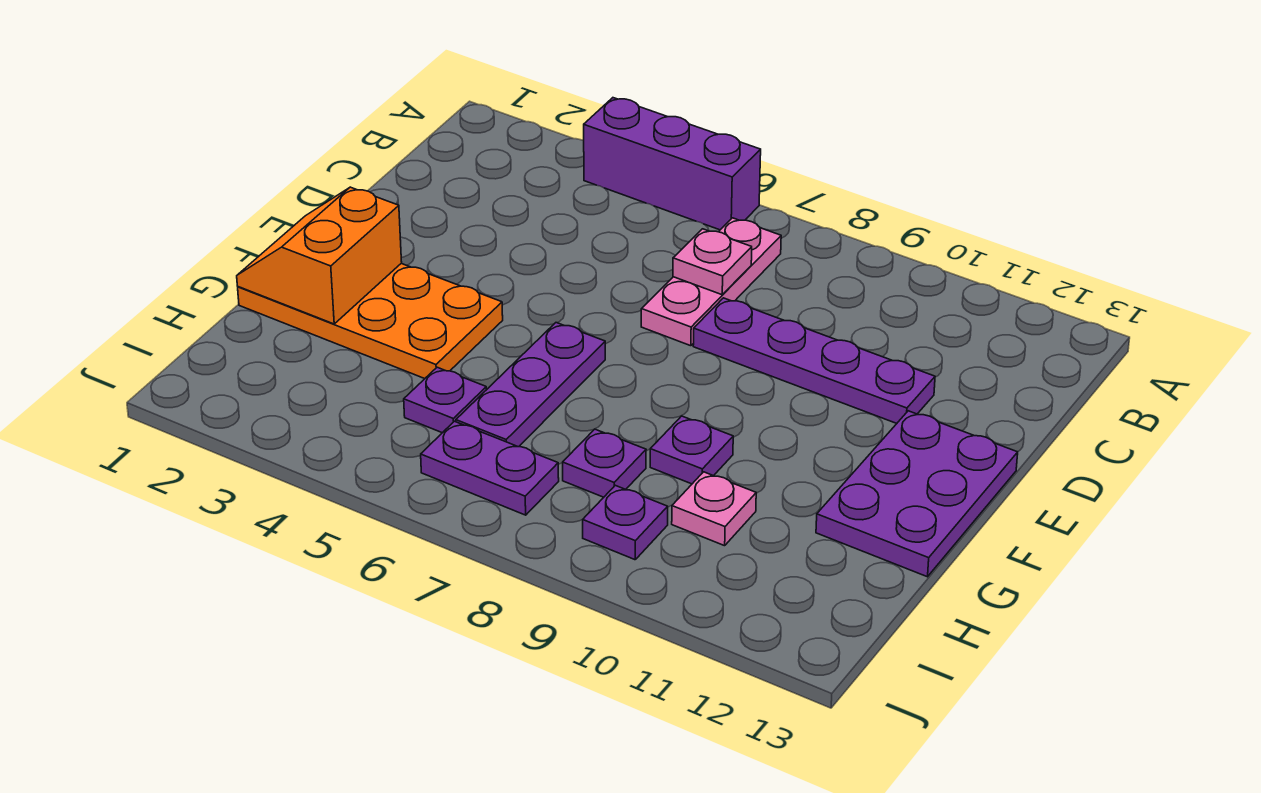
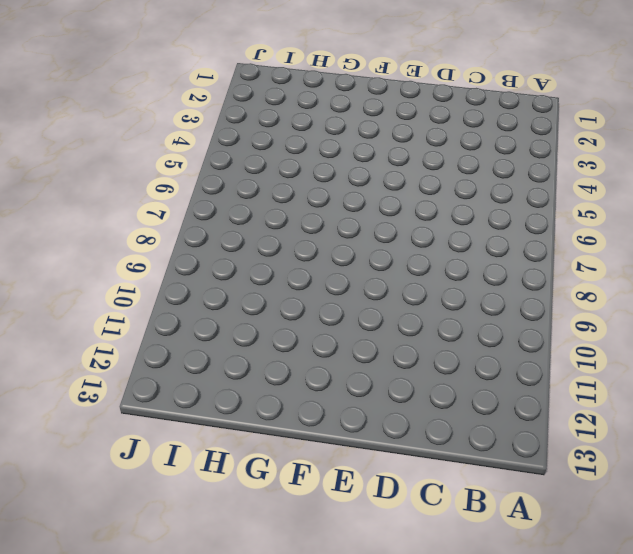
none -> purple brick A4:A6 level 1
none -> pink plate B7:D7 level 1
none -> purple plate D8:D11 level 1

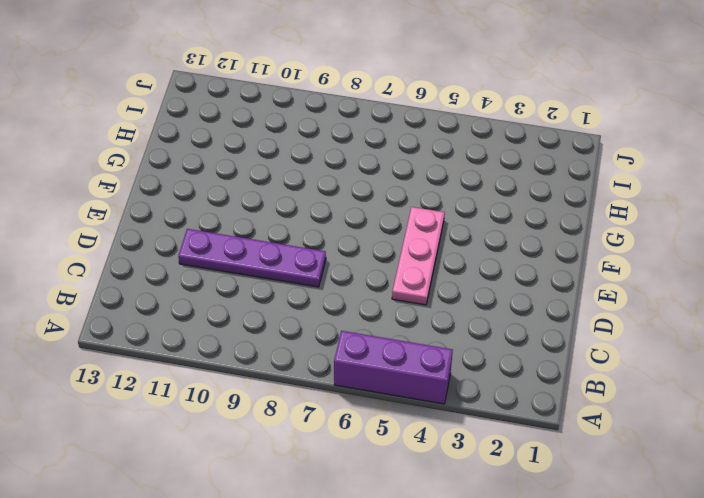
pink plate D5:F5 level 1 -> pink plate B7:D7 level 1
none -> purple plate E12:G13 level 1
none -> orange plate F1:G4 level 1
none -> purple plate F6:H6 level 1

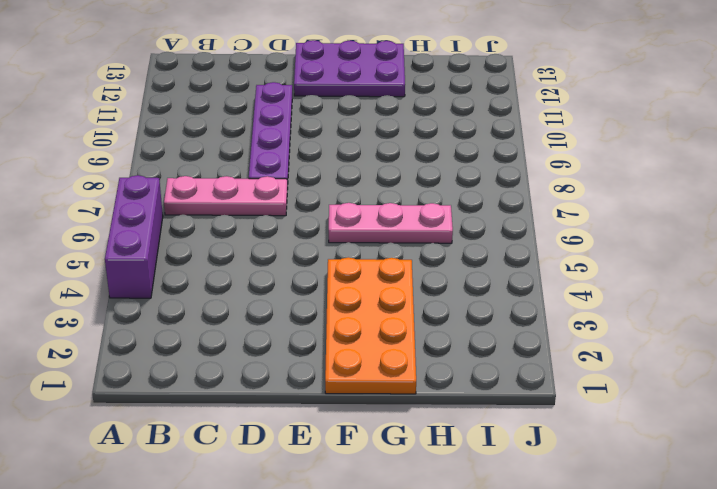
pink plate F6:H6 level 1 -> purple plate F6:H6 level 1
none -> purple plate G9 level 1
none -> purple plate H5 level 1
none -> purple plate H8 level 1

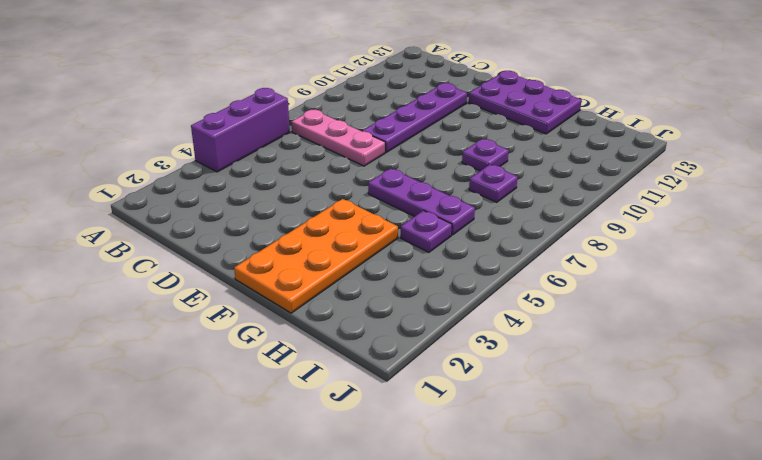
none -> pink plate H10 level 1
none -> purple plate I6:I7 level 1
none -> purple plate I9 level 1

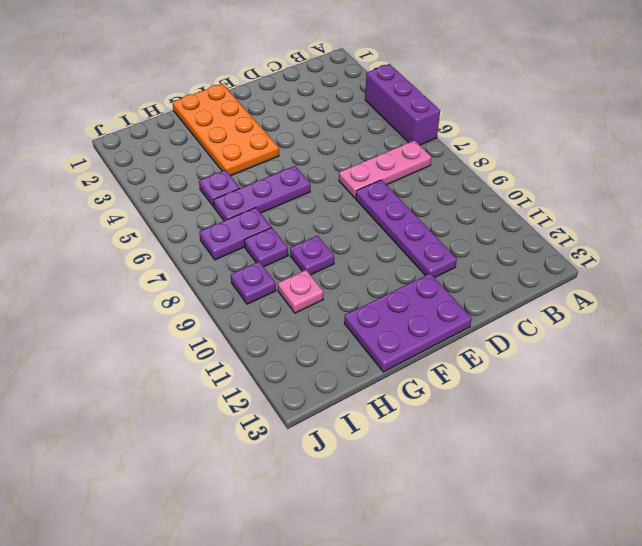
purple plate H7:I7 level 1 -> purple plate I6:I7 level 1
none -> pink plate C7 level 2
none -> orange slope F1:G2 level 2 top 2

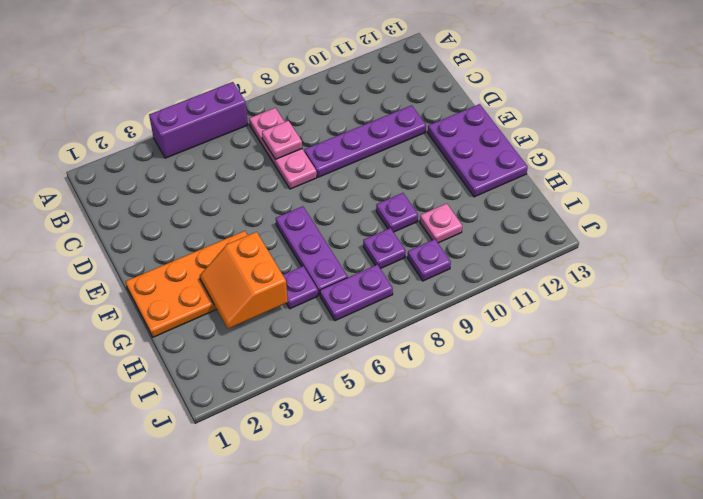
orange slope G3:H4 level 2 top 4 -> orange slope F1:G2 level 2 top 2

